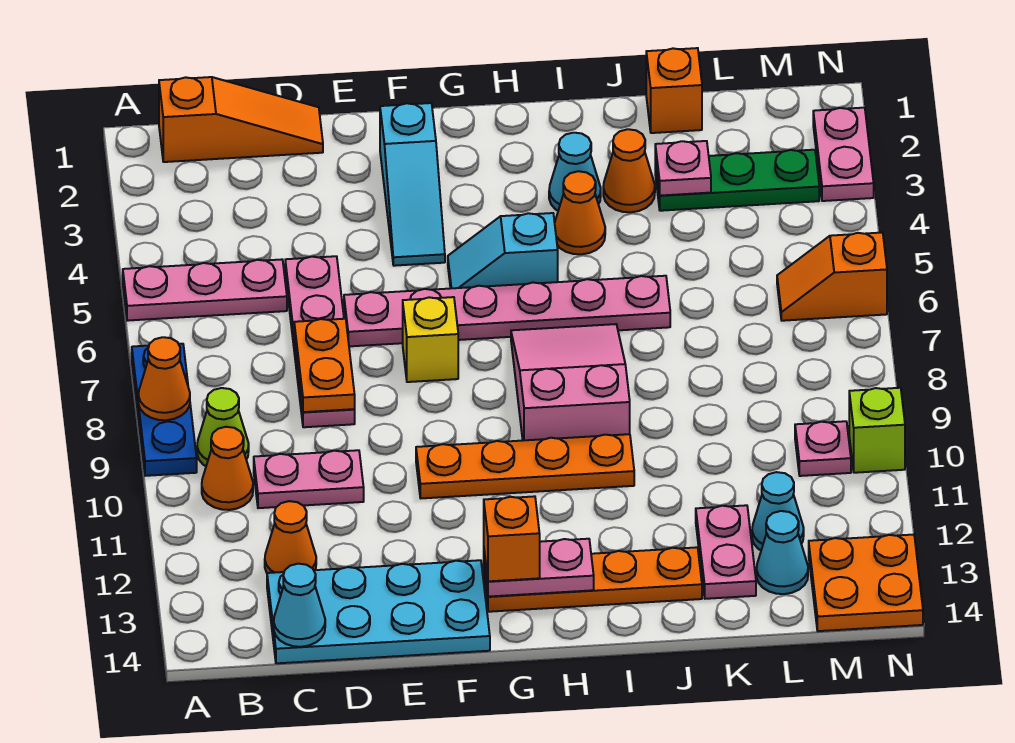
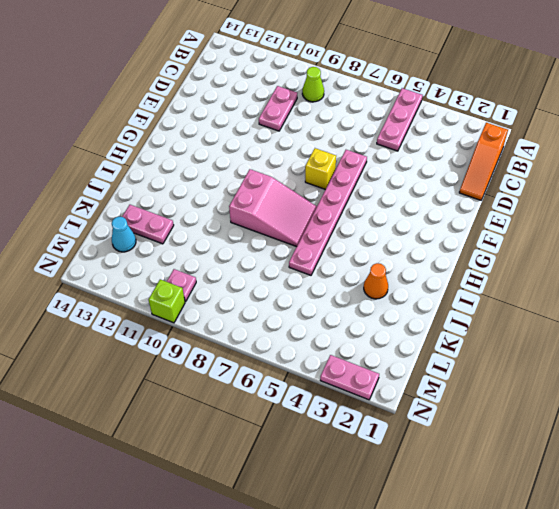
none -> blue plate A7:A9 level 1
none -> orange cone B10 level 1
none -> orange cone C12 level 1
none -> cyan plate C13:F14 level 1

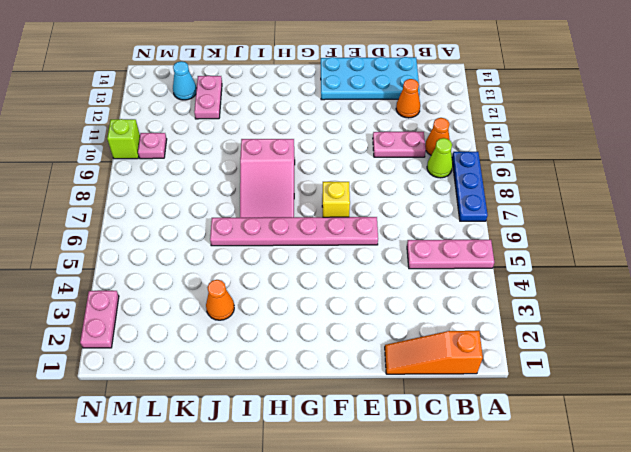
none -> pink plate D5:D8 level 1
none -> cyan slope F2:F4 level 1 top 2
none -> orange plate F10:I10 level 1
none -> cyan slope G5:H5 level 1 top H

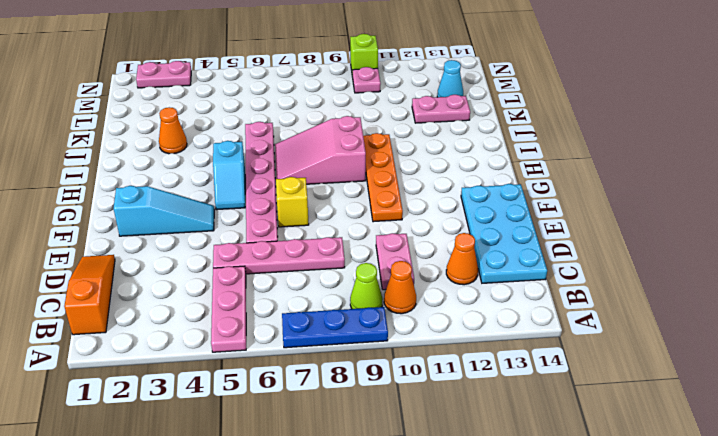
none -> orange plate G13:J13 level 1
none -> cyan cone I3 level 1
none -> orange cone I4 level 1
none -> orange brick K1 level 1

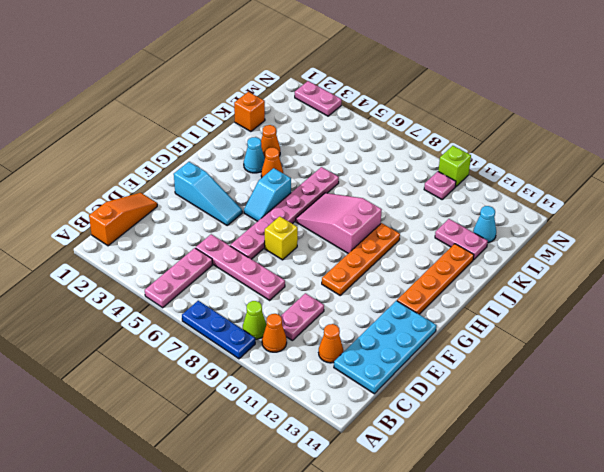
none -> green plate K3:M3 level 1
none -> cyan cone L12 level 1
none -> orange slope M6:N6 level 1 top N
none -> orange plate M13:N14 level 1

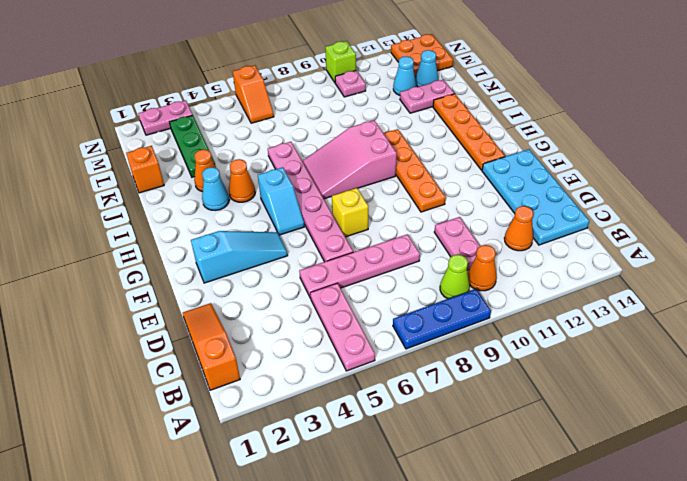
none -> orange cone A8 level 2
none -> cyan cone C14 level 2
none -> orange plate D7:D8 level 2
none -> pink plate G13:H13 level 2

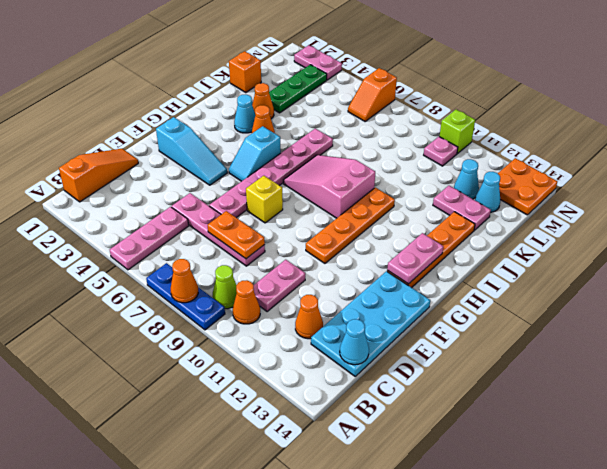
none -> pink plate K3 level 2
none -> orange brick G13 level 3

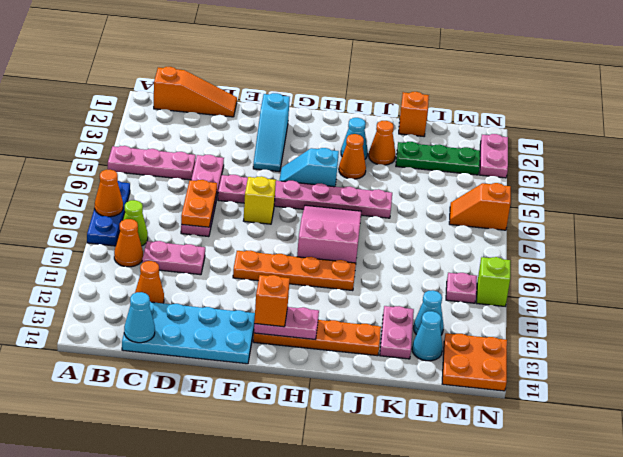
none -> pink plate K3 level 2

